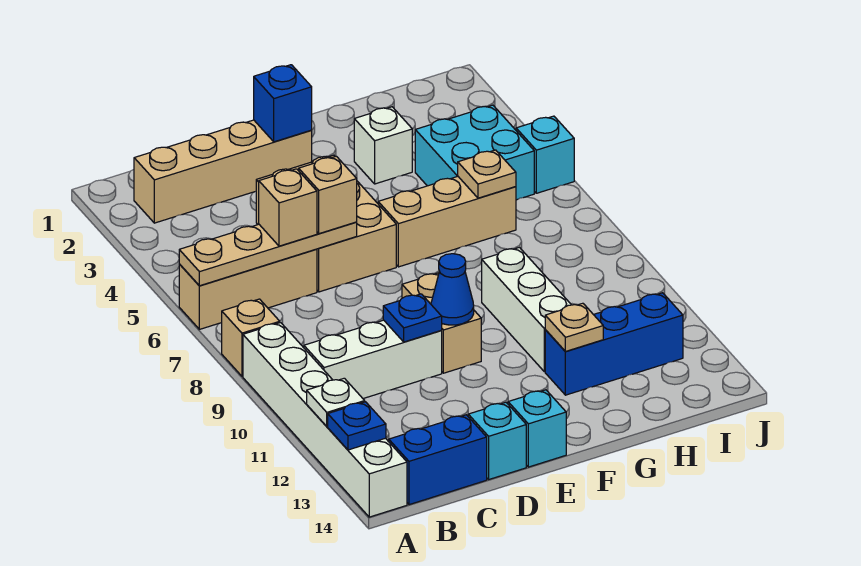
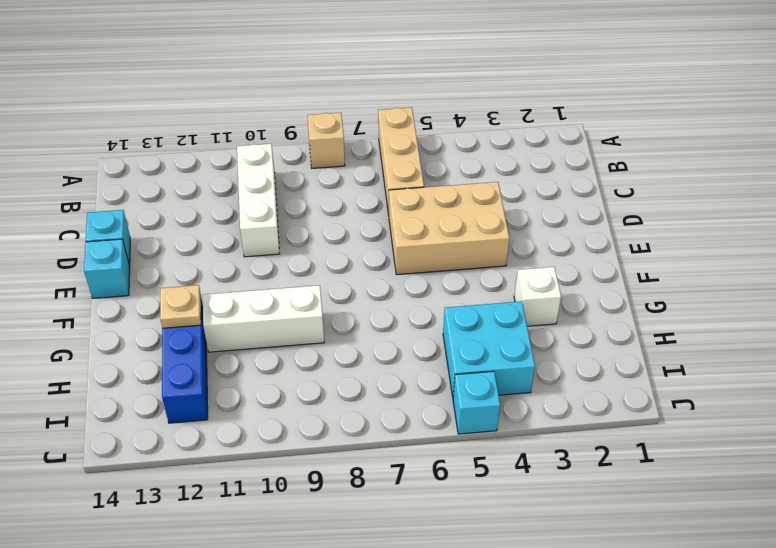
none -> white brick A9:A14 level 1
none -> tan brick B2:E2 level 1
none -> blue brick B14:C14 level 1

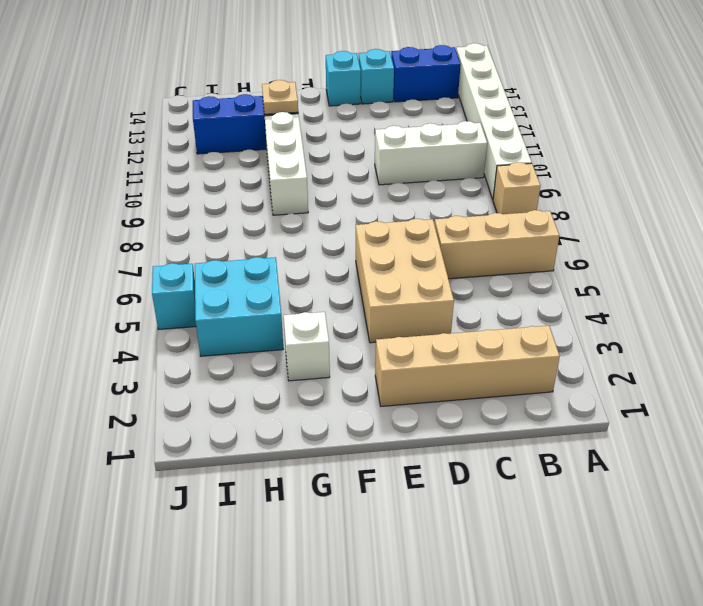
none -> tan brick E9:E10 level 1
none -> tan brick F6:H6 level 1
none -> tan plate A6:D6 level 2

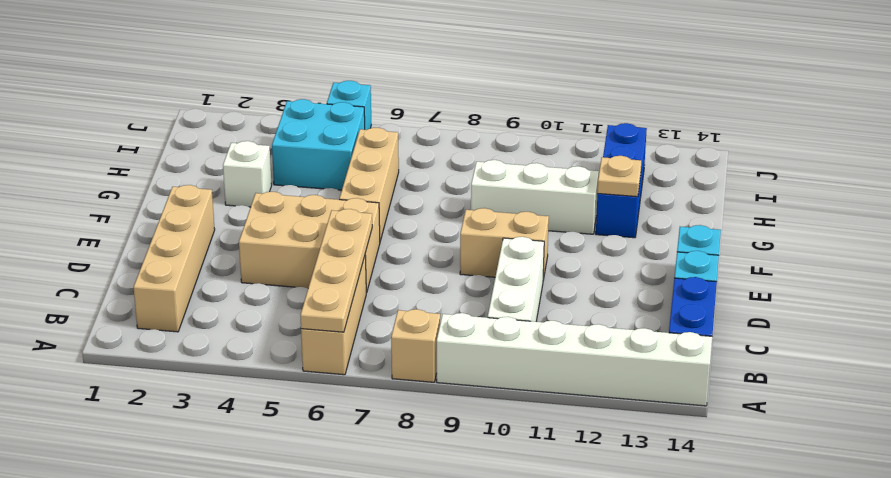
none -> white plate A12 level 2
none -> blue plate A13 level 2
none -> blue plate D10 level 2

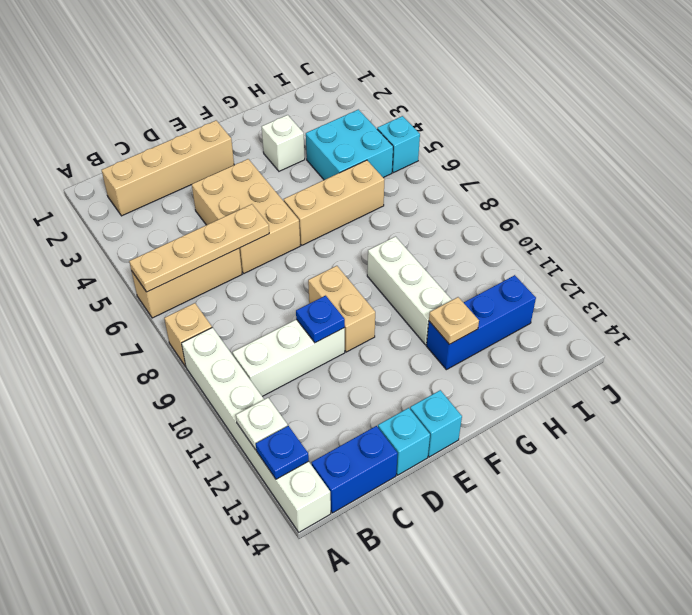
none -> blue brick E2 level 2
none -> blue cone E10 level 2
none -> tan plate H6 level 2

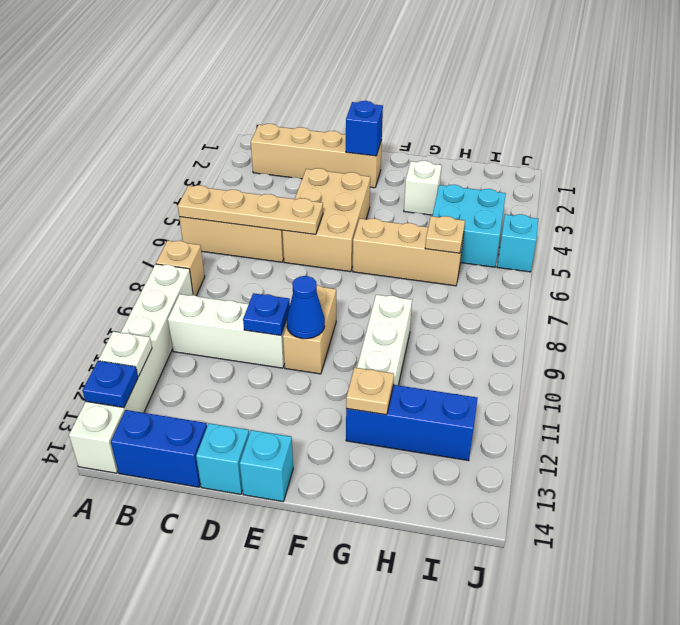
none -> tan brick C6 level 3
none -> tan brick D6 level 3

